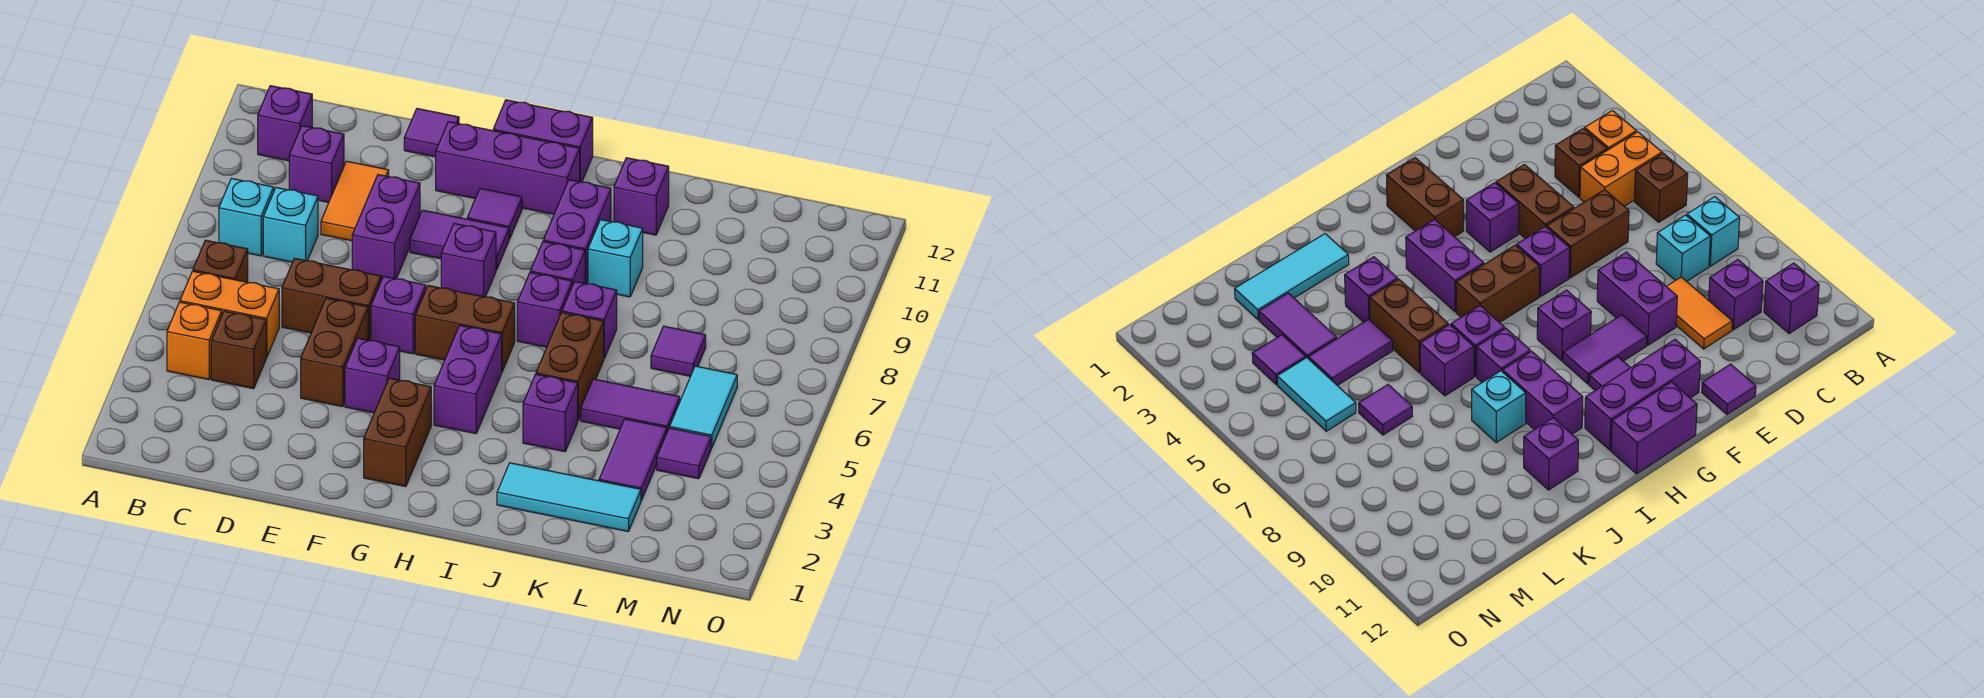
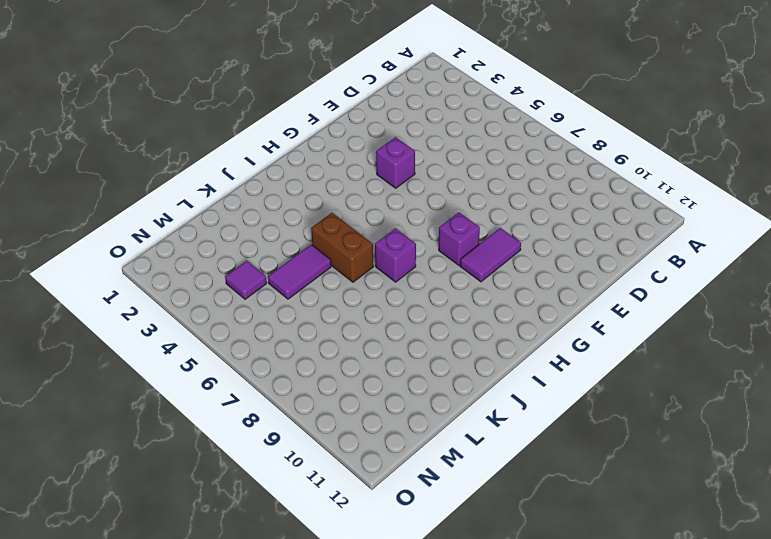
none -> orange brick B4 level 1
none -> orange brick B5:C5 level 1
none -> brown brick B6 level 1
none -> cyan brick B8 level 1

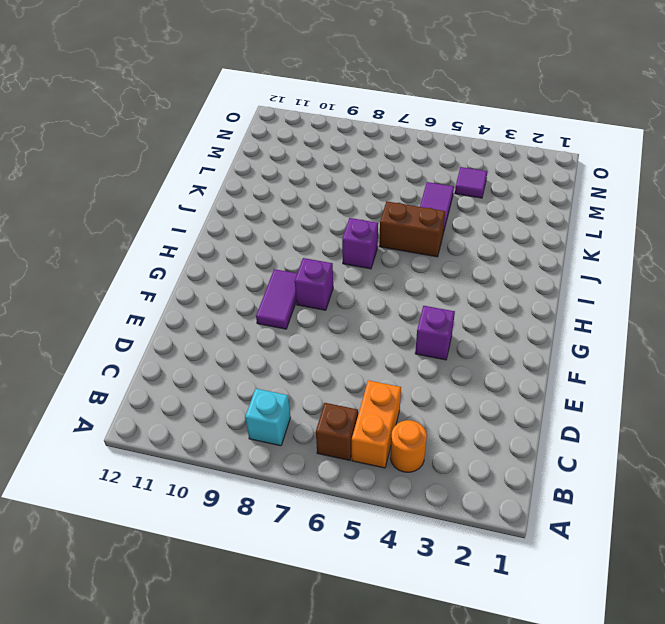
orange round brick B4 level 1 -> orange brick B4 level 1
none -> purple brick B11 level 1
none -> brown brick C4 level 1
none -> cyan brick C8 level 1
none -> purple brick C10 level 1

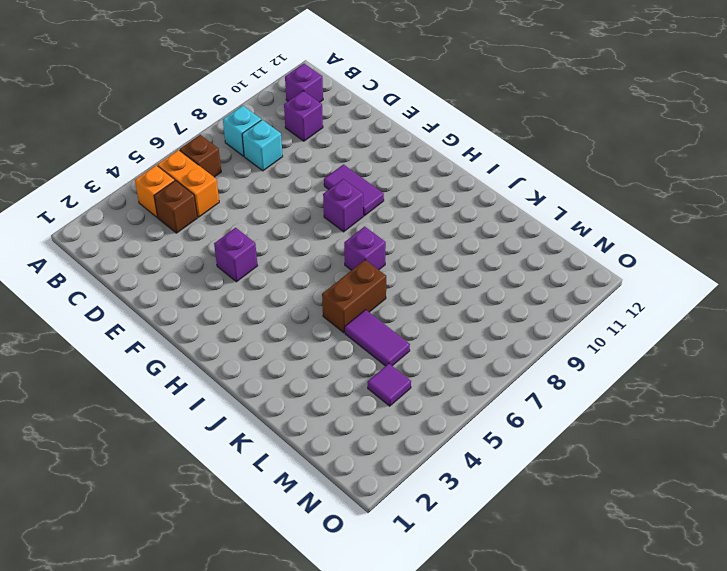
none -> brown brick D6:E6 level 1
none -> orange tile D9:D10 level 1
none -> brown brick E4:E5 level 1
none -> purple brick E8:E9 level 1

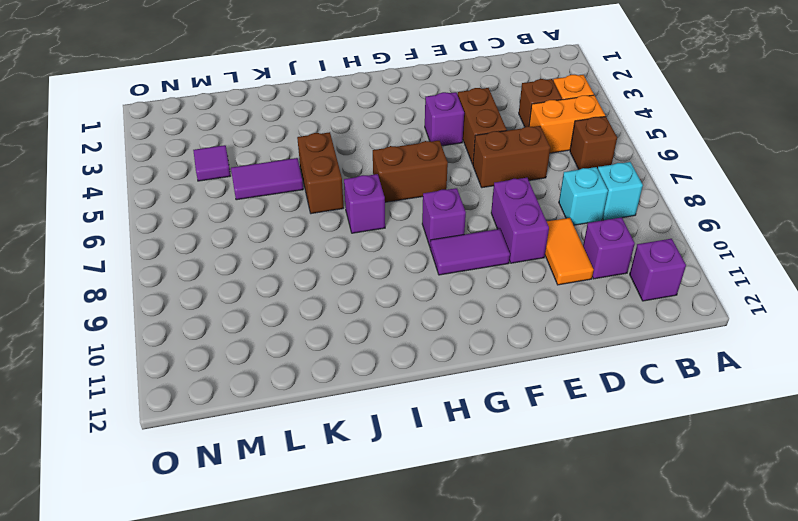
none -> purple tile E12 level 1
none -> purple brick F6 level 1
none -> purple brick F11:H11 level 1
none -> brown brick G2:G3 level 1

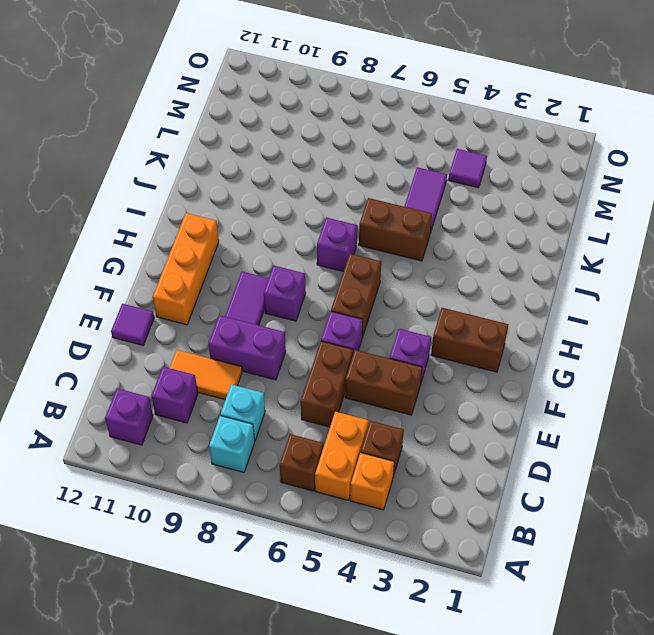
orange brick F11:H11 level 1 -> purple brick F11:H11 level 1
none -> purple tile G10 level 1
none -> purple brick G12:H12 level 1
none -> purple brick H4:H5 level 1
none -> purple brick I8 level 1

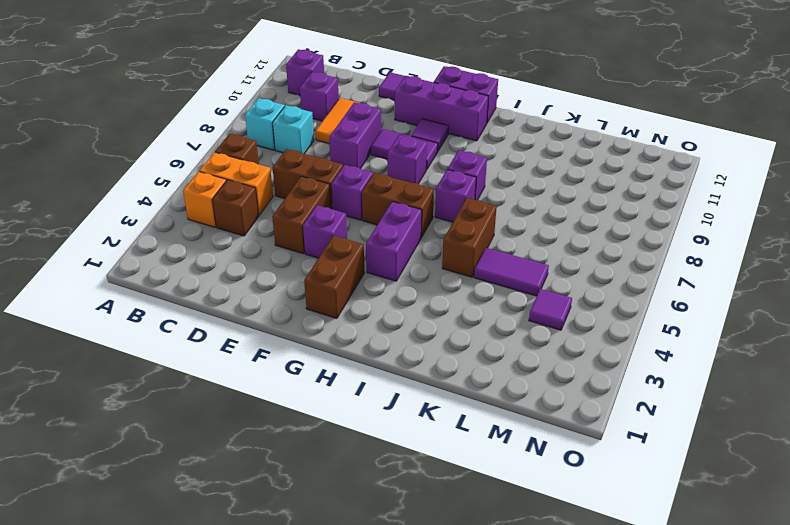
none -> purple brick I9:I10 level 1
none -> cyan tile J2:L2 level 1
none -> purple brick J4 level 1
none -> purple brick J7 level 1

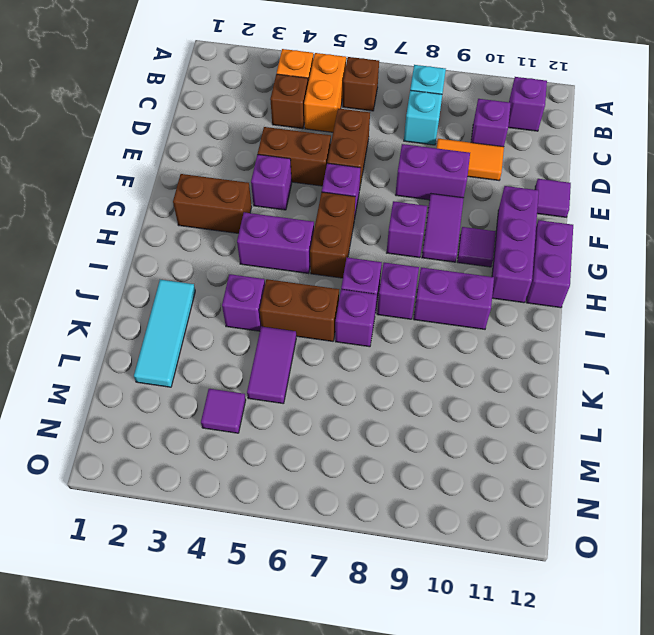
none -> cyan brick J9 level 1
none -> purple brick J11 level 1
none -> purple tile L3:L4 level 1
none -> purple tile L7 level 1

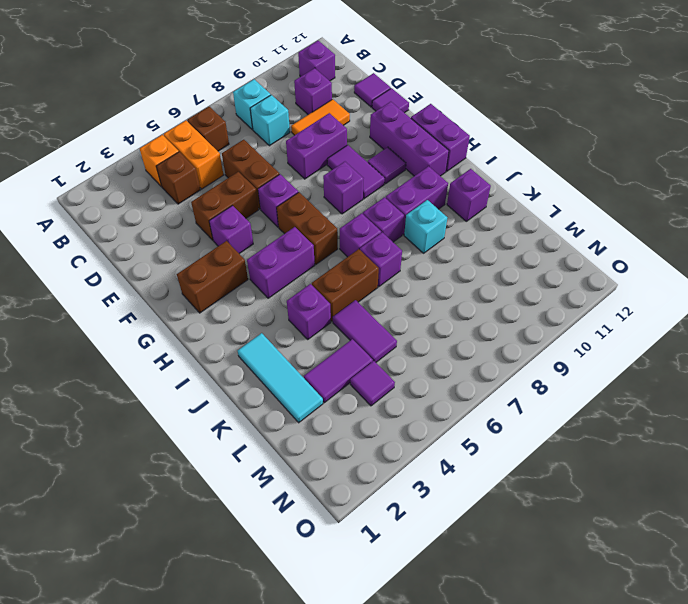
purple tile D12 level 1 -> purple tile L7 level 1
none -> cyan tile M5:M6 level 1

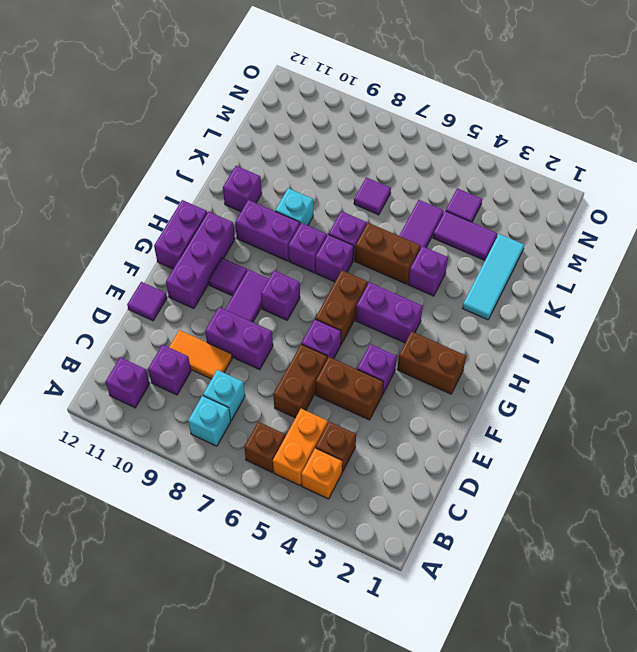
none -> cyan tile M5:M6 level 1

